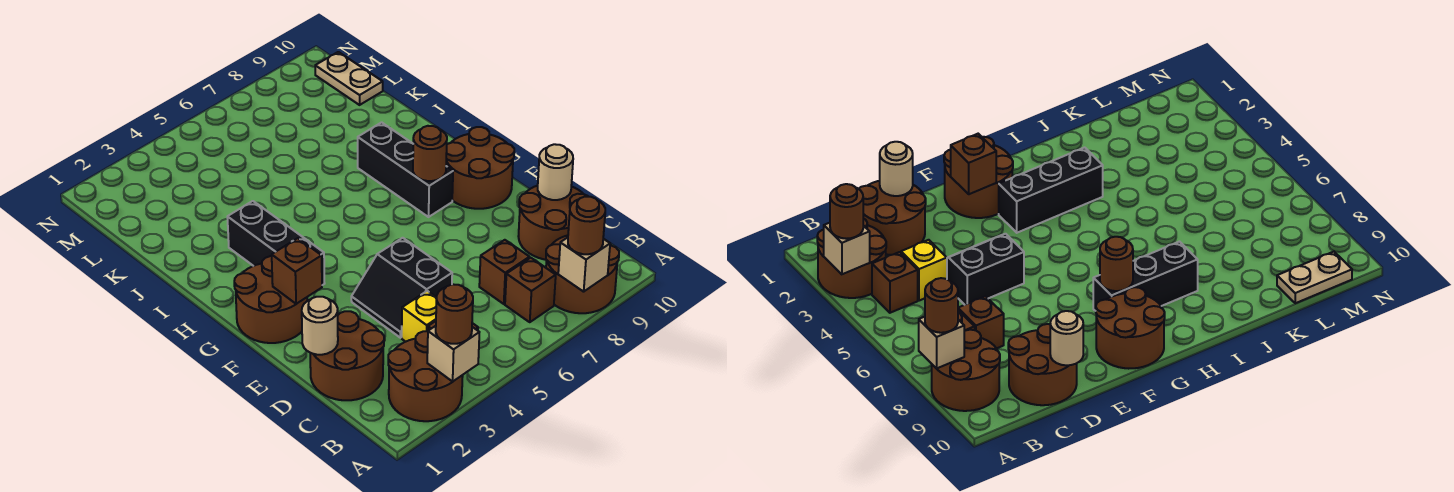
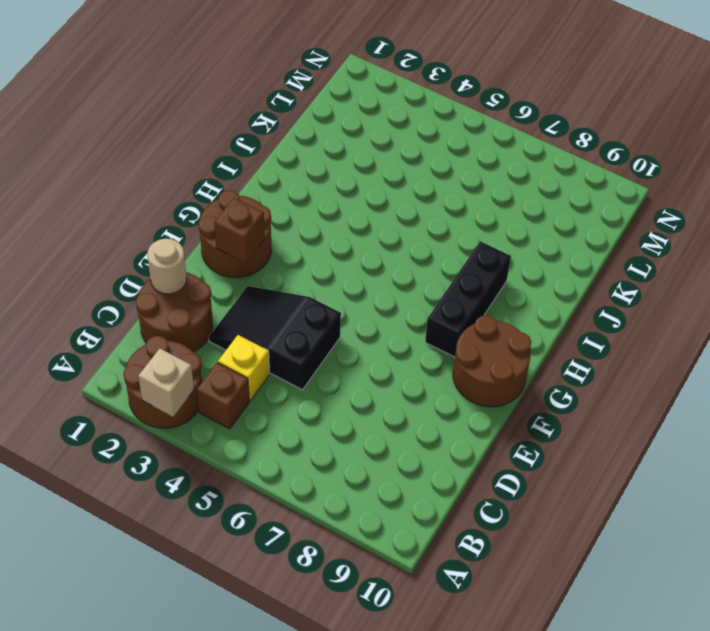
black slope D3:E5 level 1 top 5 -> black slope D4:E5 level 1 top 5
none -> brown round brick A8:B9 level 1
none -> brown brick B7 level 1
none -> brown brick C7 level 1

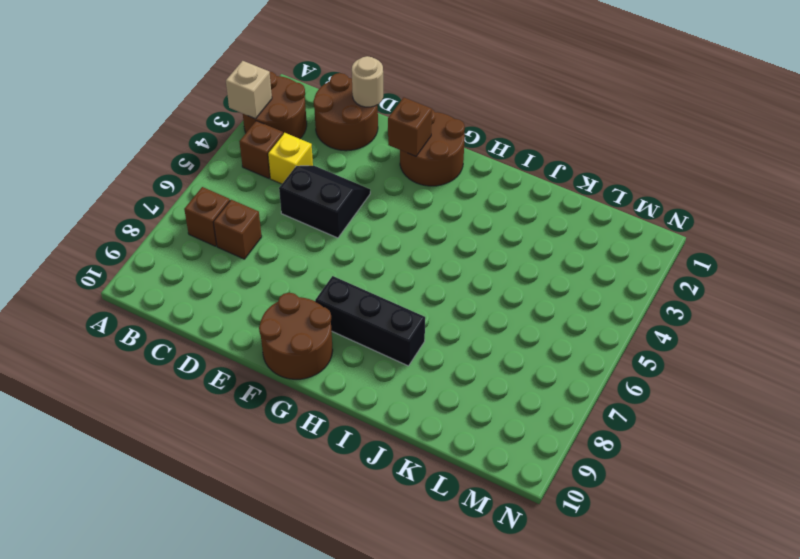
none -> brown round brick A8:B9 level 1
none -> brown round brick C9:D10 level 1
none -> black brick G3:I3 level 1

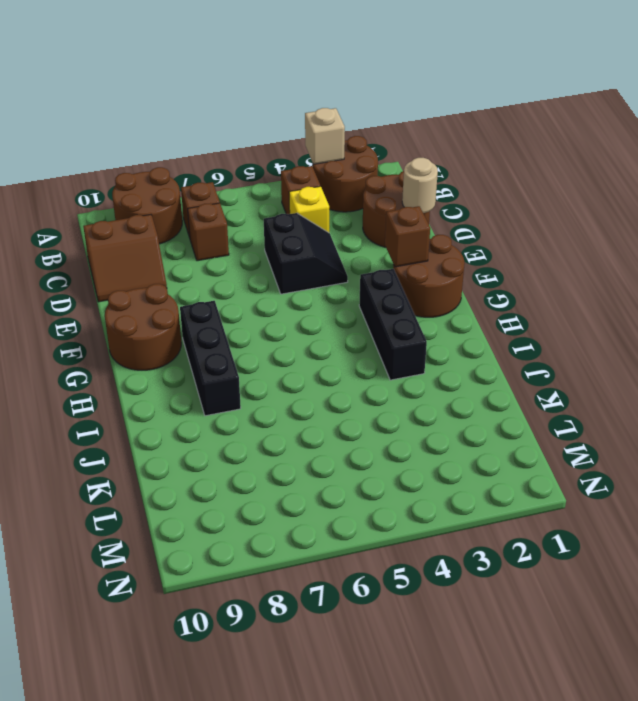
brown slope C9:D10 level 1 top C -> brown round brick C9:D10 level 1
none -> tan plate L10:M10 level 1
none -> tan brick A8 level 2
none -> tan round brick D10 level 2

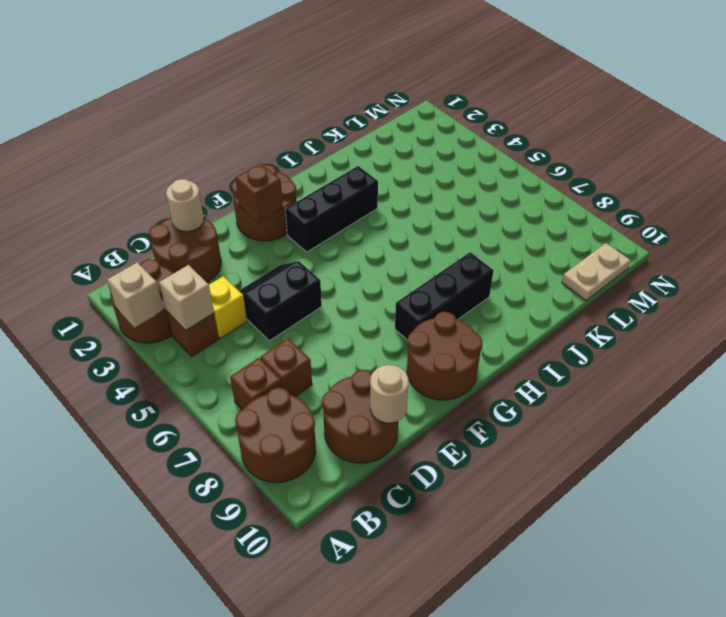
tan brick B4 level 2 -> tan brick A8 level 2
none -> brown round brick G8 level 2
none -> brown round brick A3 level 3
none -> brown round brick A8 level 3

